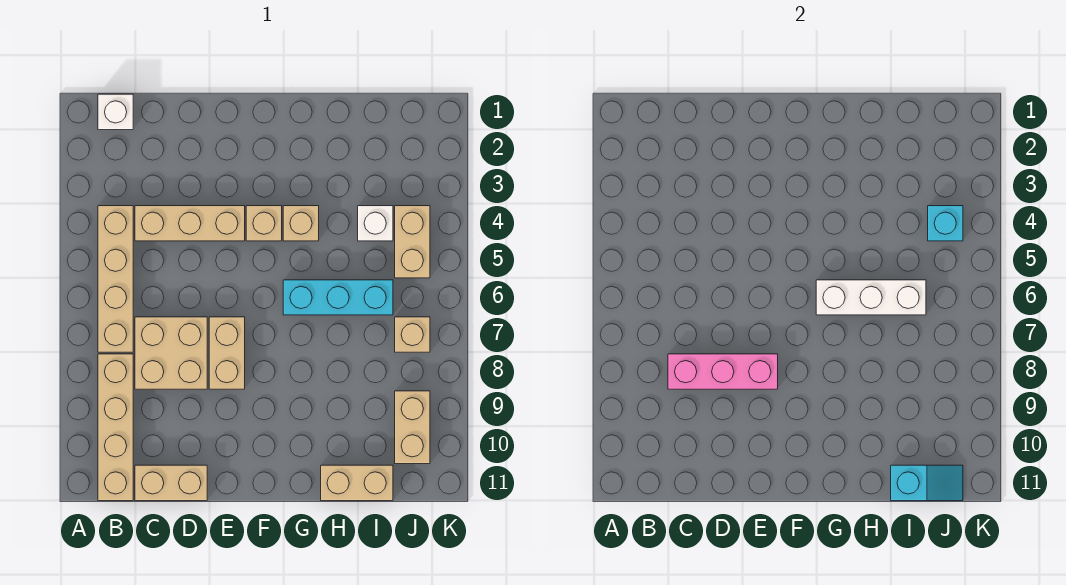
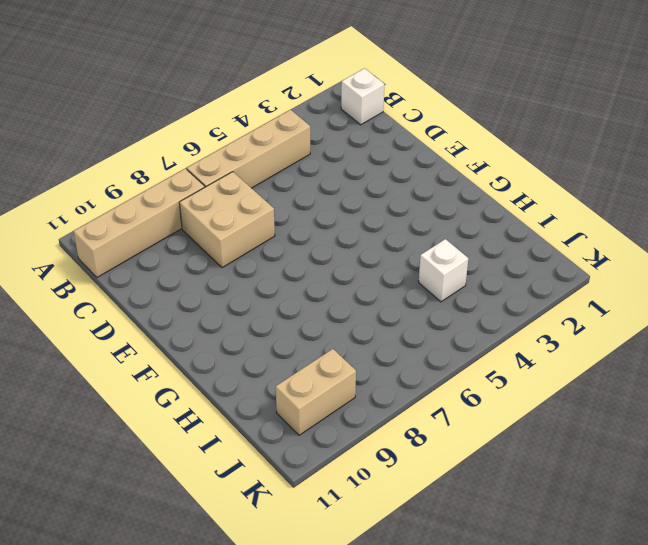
none -> tan brick C4:E4 level 1
none -> tan brick C11:D11 level 1
none -> tan brick E7:E8 level 1

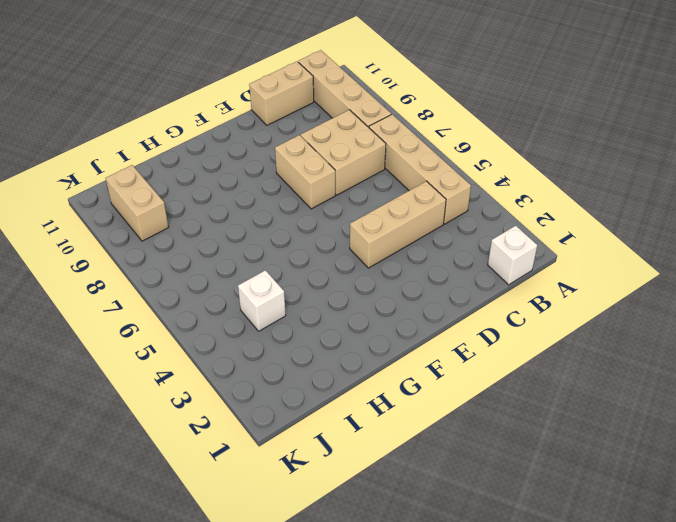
none -> tan brick F4 level 1
none -> tan brick G4 level 1
none -> cyan brick G6:I6 level 1

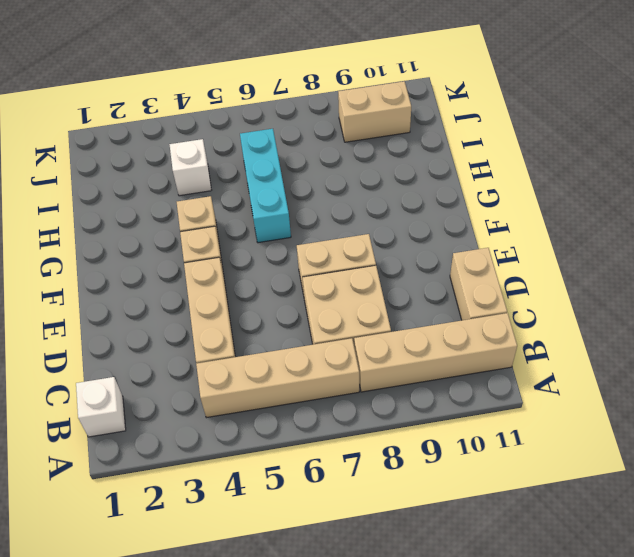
none -> tan brick H11:I11 level 1
none -> tan brick J4:J5 level 1
none -> tan brick J7 level 1

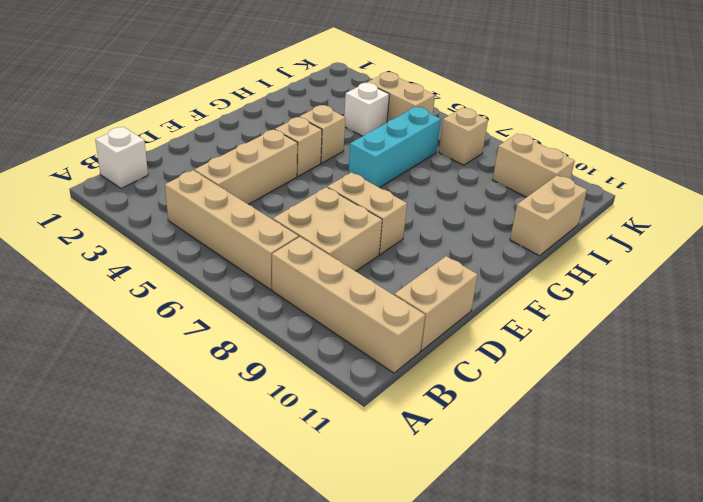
none -> pink brick C8:E8 level 2
none -> white brick G6:I6 level 2
none -> cyan slope I11:J11 level 2 top I

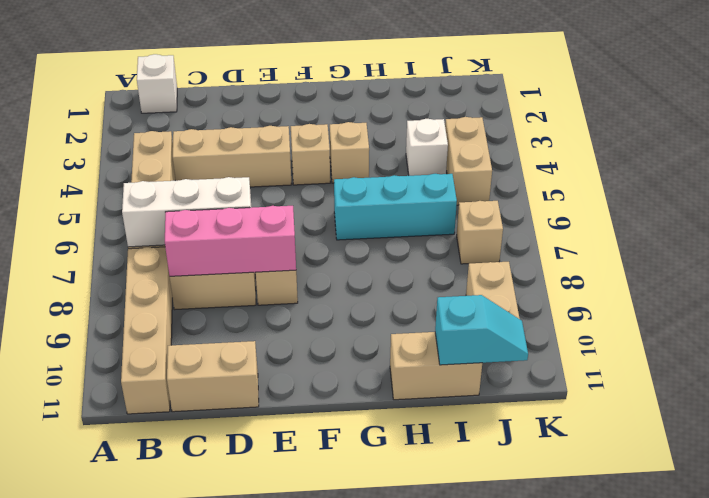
white brick B7:D7 level 2 -> white brick G6:I6 level 2
none -> cyan brick J4 level 2

